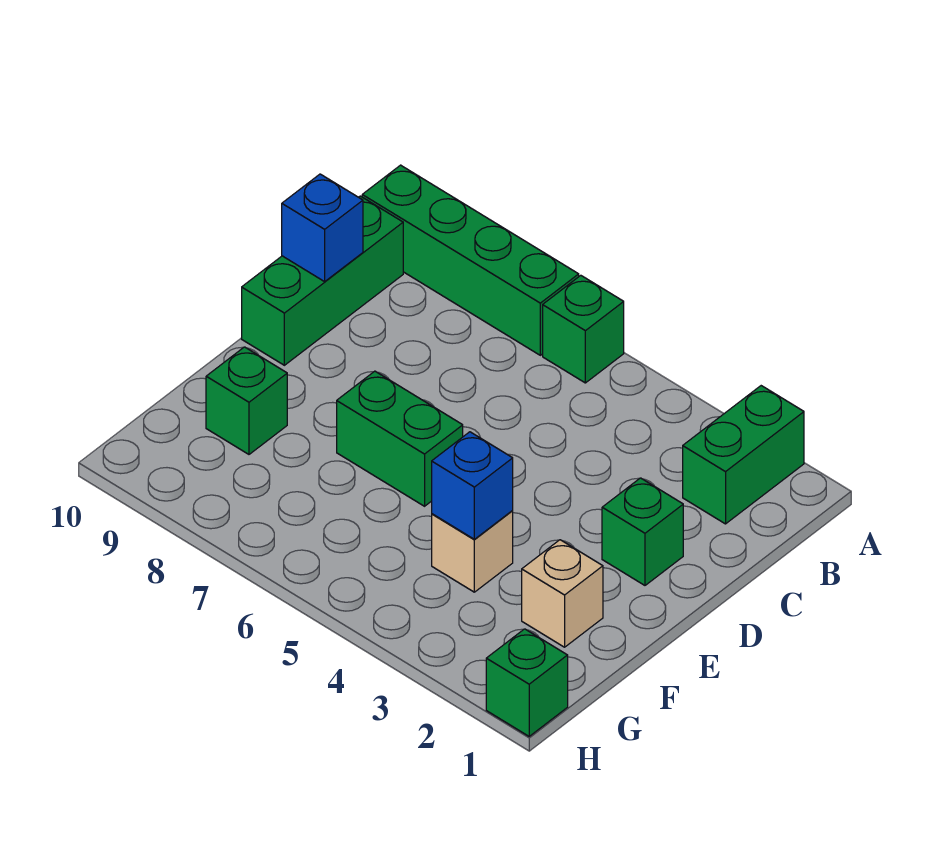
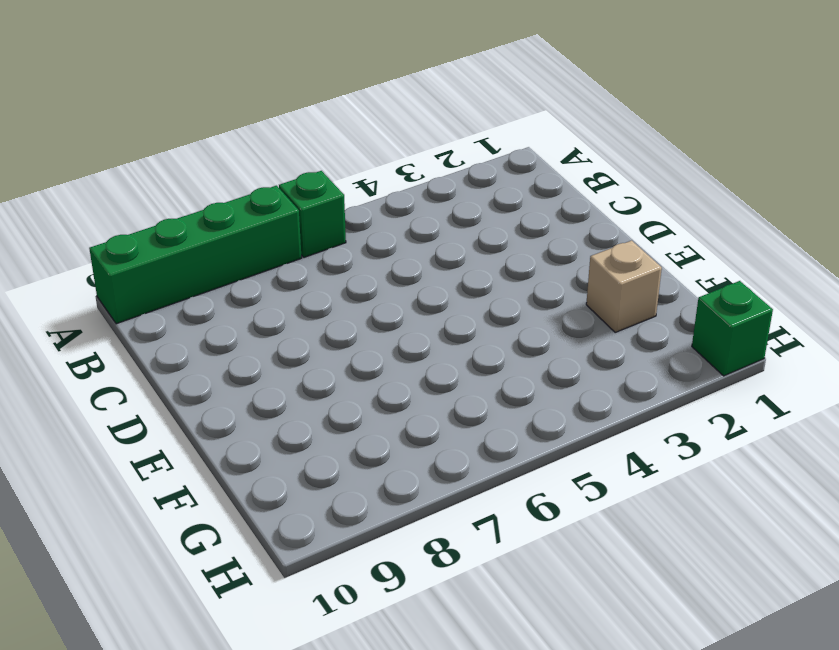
none -> green brick A2:B2 level 1
none -> green brick B10:D10 level 1
none -> green brick D2 level 1

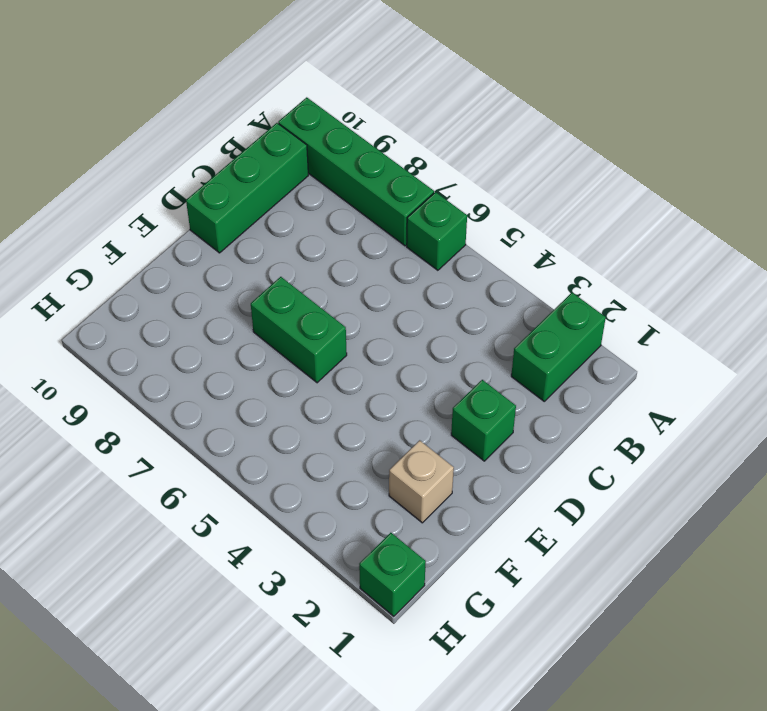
none -> tan brick F4 level 1
none -> green brick F9 level 1
none -> blue brick C10 level 2

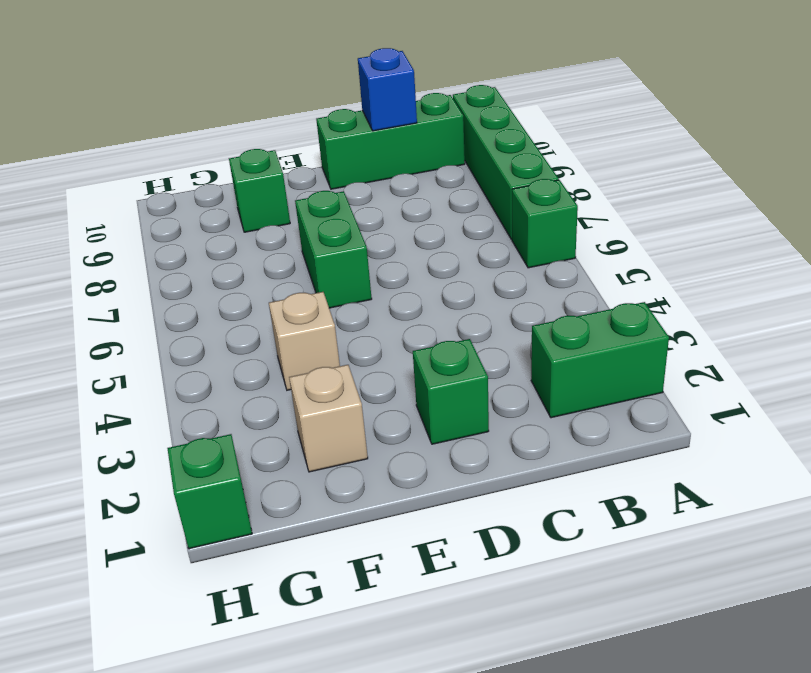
none -> blue brick F4 level 2

